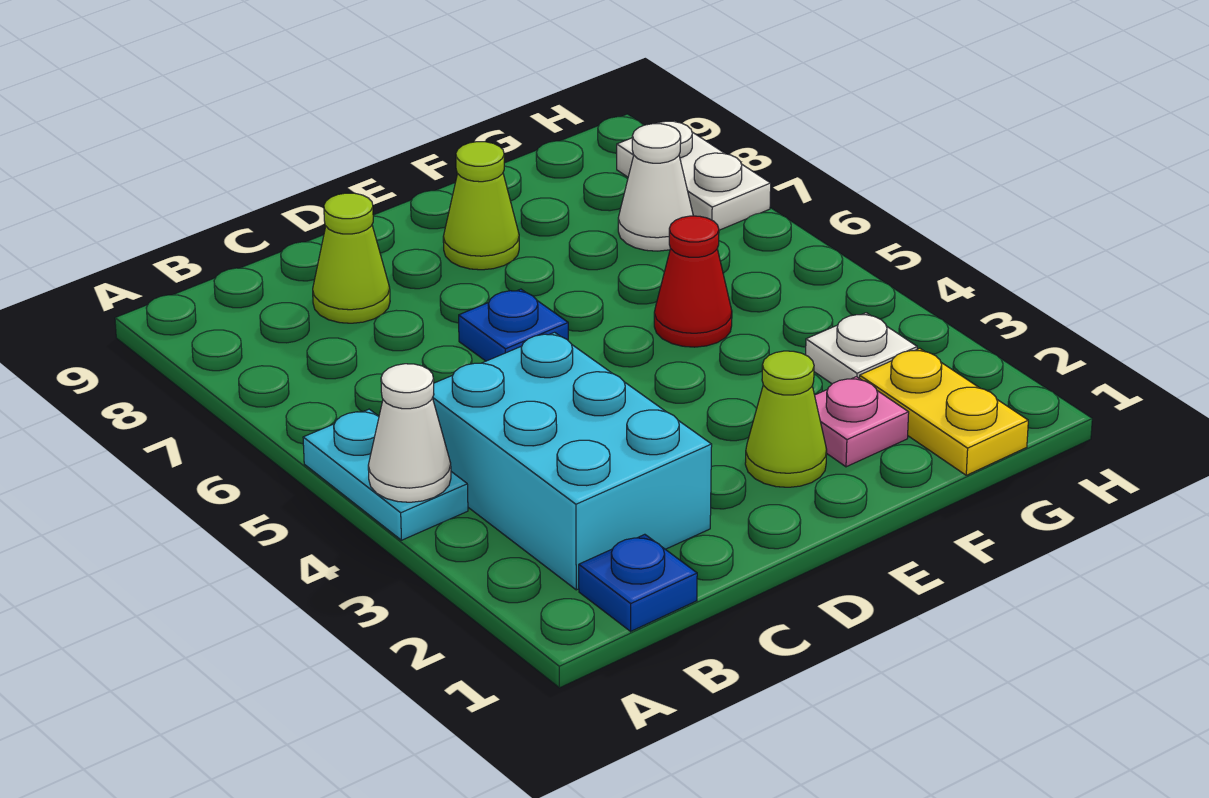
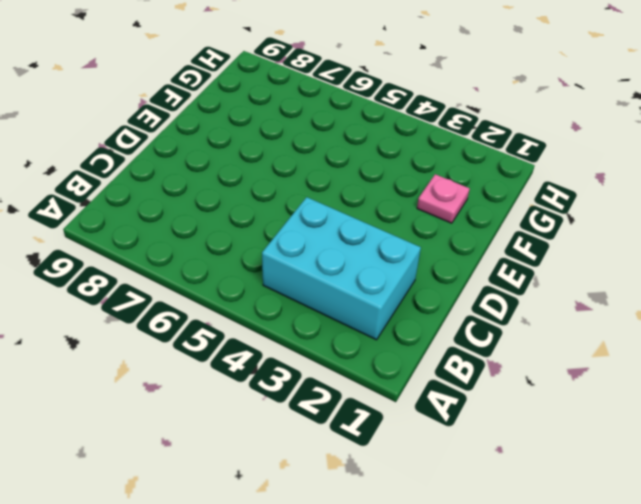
none -> cyan plate A4:A5 level 1
none -> blue plate B1 level 1
none -> lime cone C8 level 1

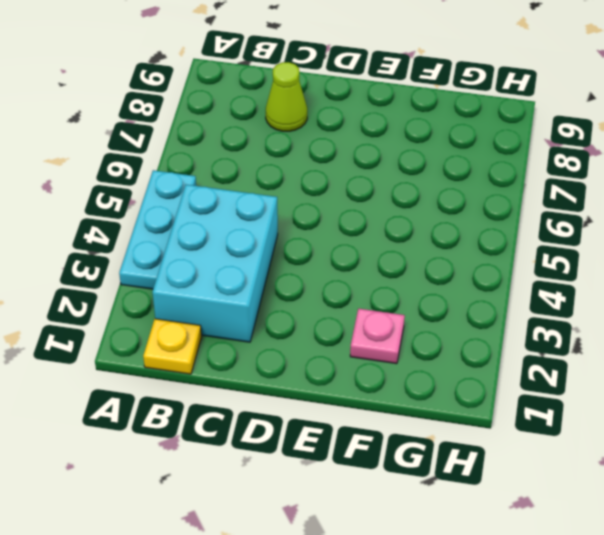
cyan plate A3:A5 level 1 -> cyan plate A4:A5 level 1
yellow plate B1 level 1 -> blue plate B1 level 1
none -> blue plate D6 level 1
none -> lime cone E2 level 1
none -> lime cone E8 level 1

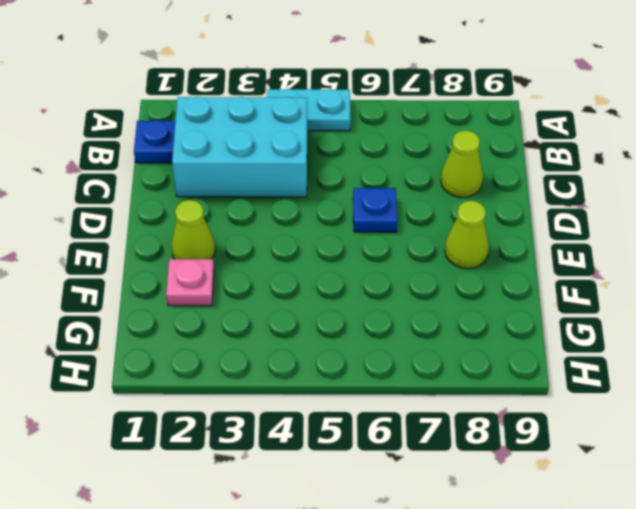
none -> red cone F5 level 1
none -> yellow plate G1:G2 level 1
none -> white plate G3 level 1

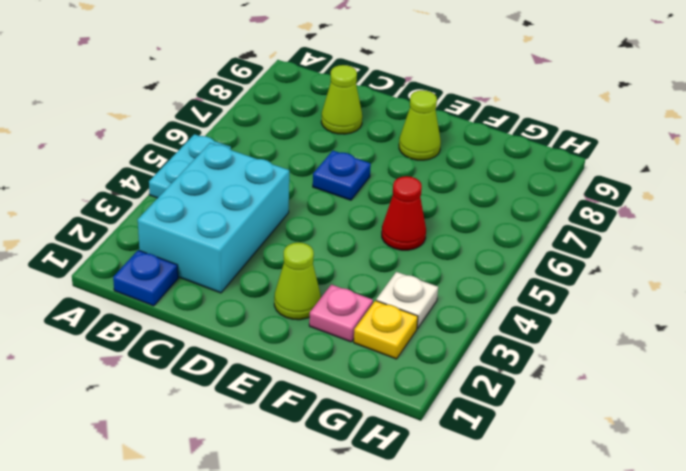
yellow plate G2 level 1 -> yellow plate G1:G2 level 1
none -> white cone G7 level 1
none -> white plate H7:H8 level 1
none -> white cone A4 level 2

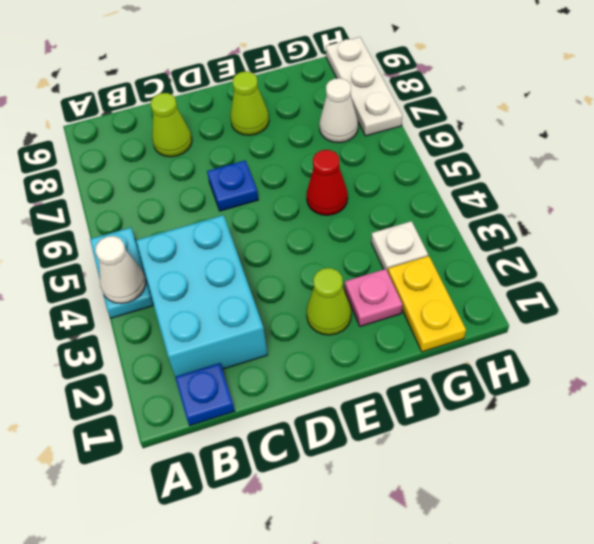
white plate H7:H9 level 1 -> white plate H7:H8 level 1

